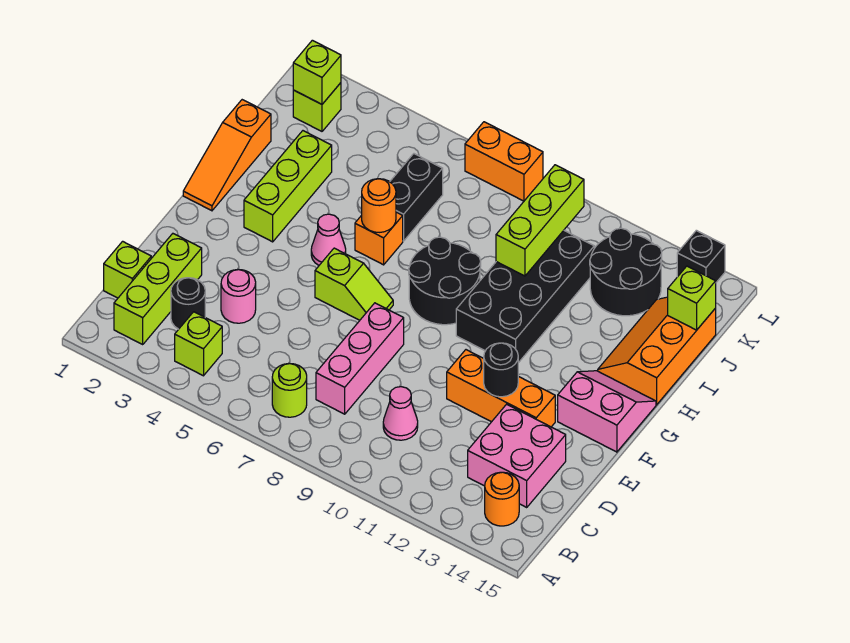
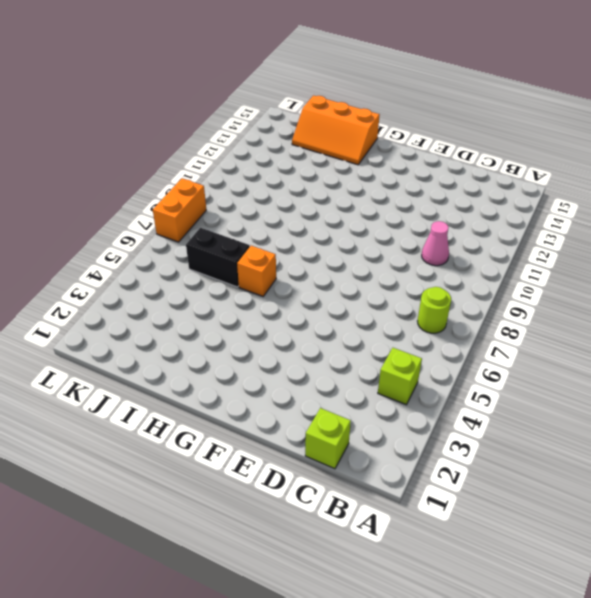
none -> lime brick B2:D2 level 1
none -> orange round brick B14 level 1
none -> black round brick C3 level 1
none -> pink brick C8:E8 level 1

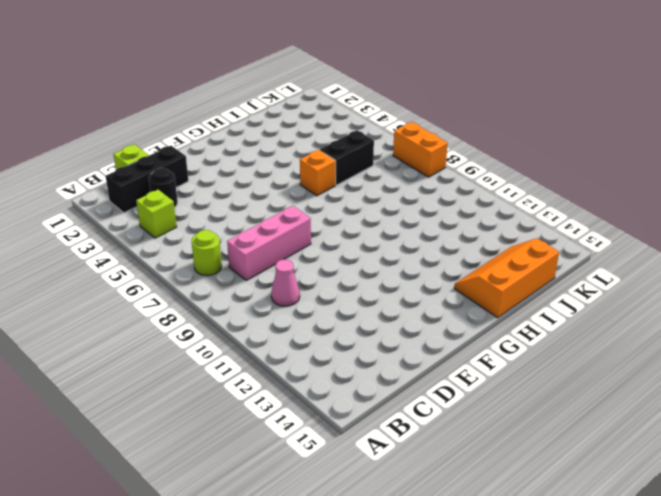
black brick B2:D2 level 1 -> lime brick B2:D2 level 1
none -> orange round brick B14 level 1
none -> pink brick C13:D14 level 1
none -> pink round brick D4 level 1
none -> orange brick E11:E13 level 1

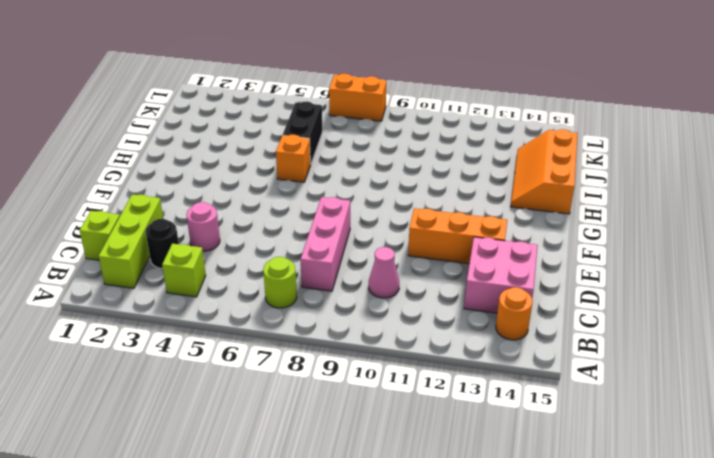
none -> lime slope F6:F7 level 1 top 6
none -> pink slope F14:G15 level 1 top F
none -> orange slope G1:I1 level 1 top I
none -> lime brick G3:I3 level 1

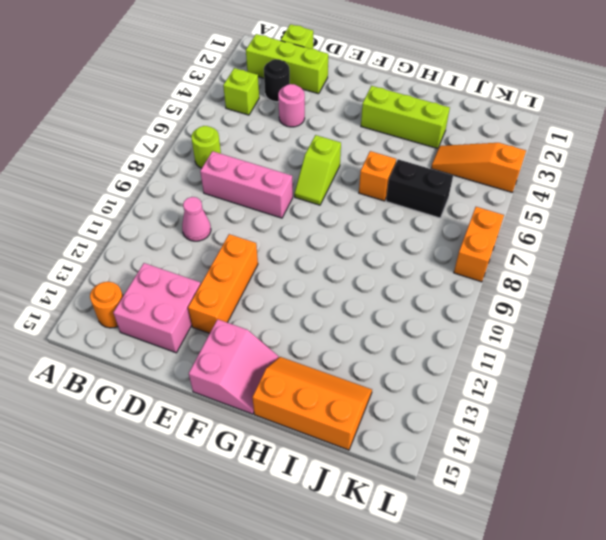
orange slope J4:L4 level 1 top L -> orange slope G1:I1 level 1 top I
none -> pink cone G5 level 1
none -> black round brick G8:H9 level 1
none -> black brick G10:J11 level 1
none -> black round brick J12:K13 level 1

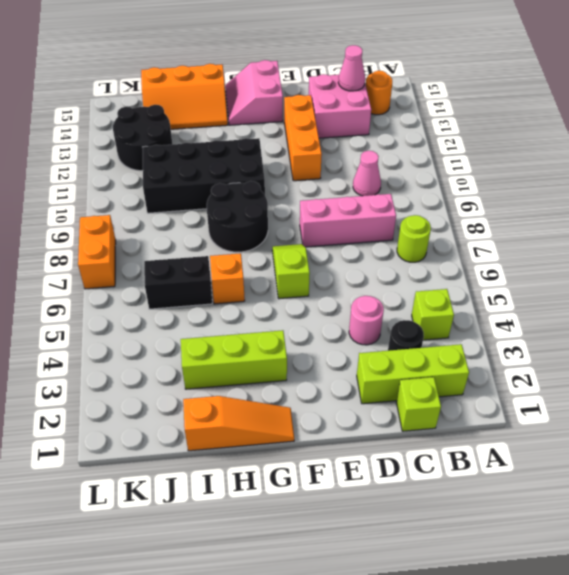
pink cone C14 level 2 -> pink cone G5 level 1
none -> lime brick K2 level 1
none -> black brick L14 level 1
none -> black round brick E12 level 2
none -> orange round brick H6 level 2

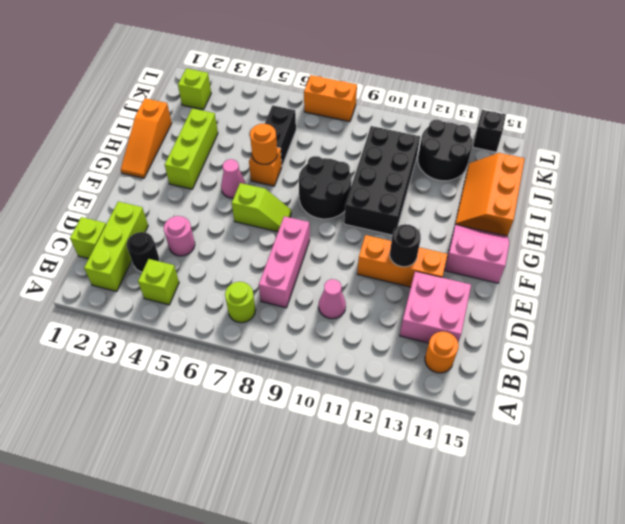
none -> lime brick I10:K10 level 2
none -> lime brick J15 level 2
none -> lime brick K2 level 2

